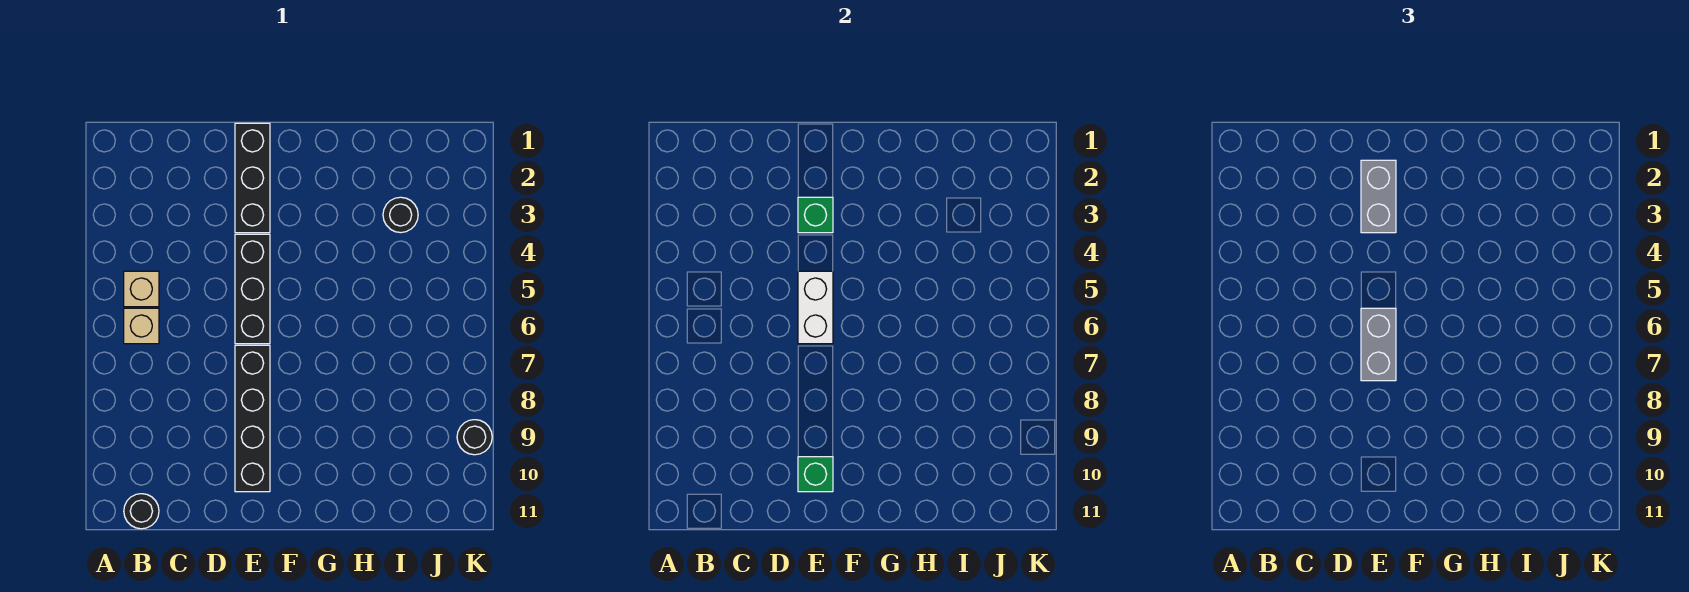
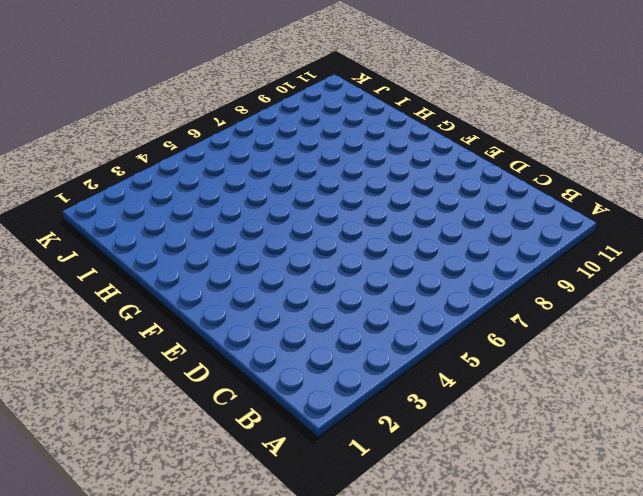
none -> tan brick B5 level 1
none -> tan brick B6 level 1
none -> black round brick B11 level 1

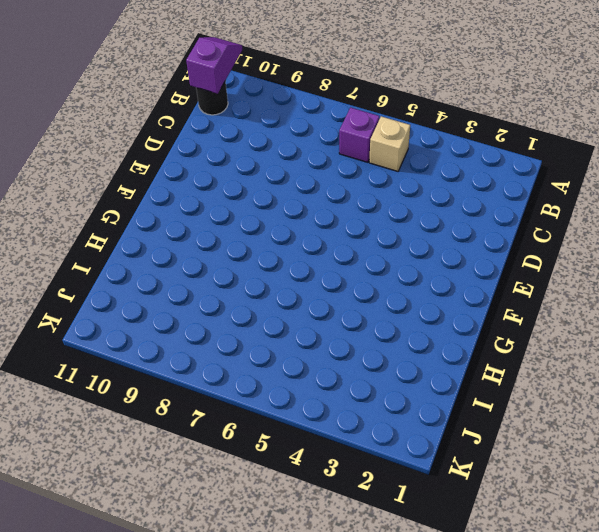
purple slope A11:B11 level 2 top B -> none
purple brick B6 level 1 -> tan brick B6 level 1
none -> black brick E1:E3 level 1
none -> black brick E4:E6 level 1
none -> black brick E7:E10 level 1

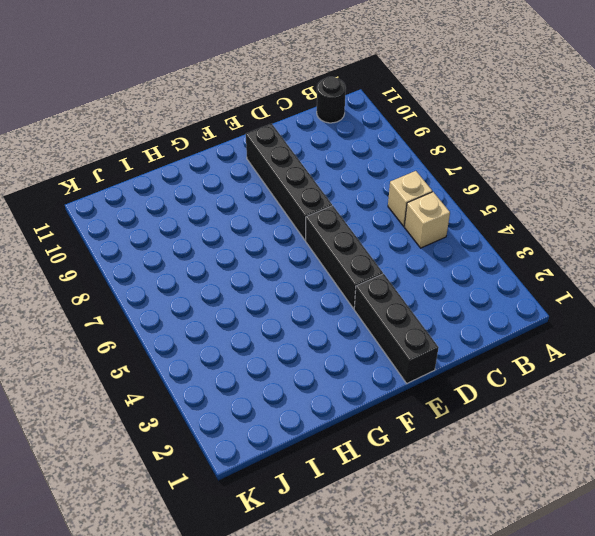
none -> black round brick I3 level 1
none -> black round brick K9 level 1
none -> green brick E3 level 2

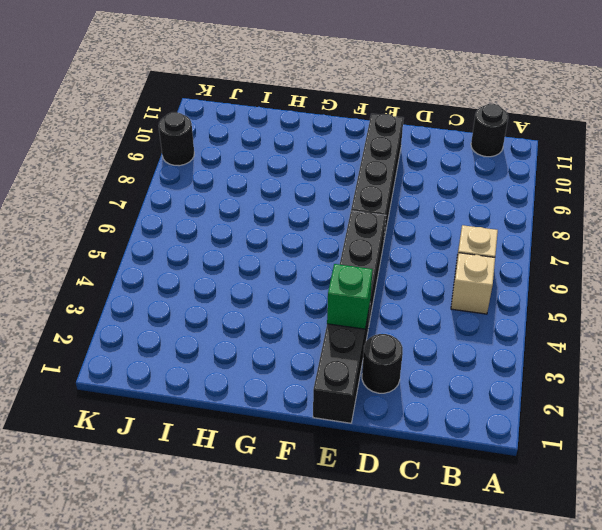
black round brick D2 level 1 -> black round brick I3 level 1
none -> white brick E5:E6 level 2
none -> green brick E10 level 2
none -> grey brick E2:E3 level 3

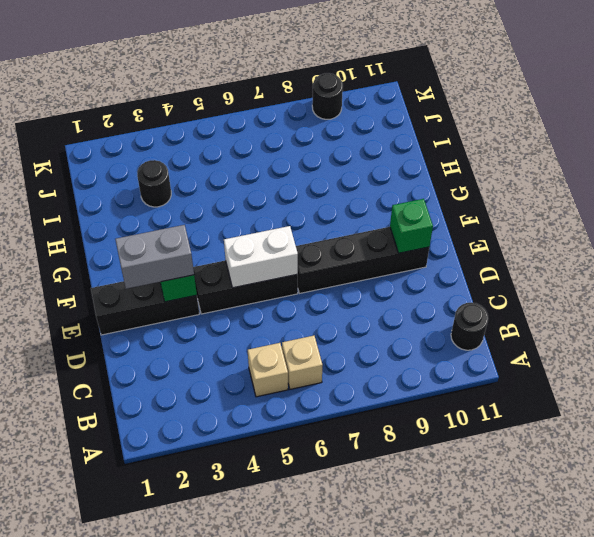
none -> grey brick E6:E7 level 3

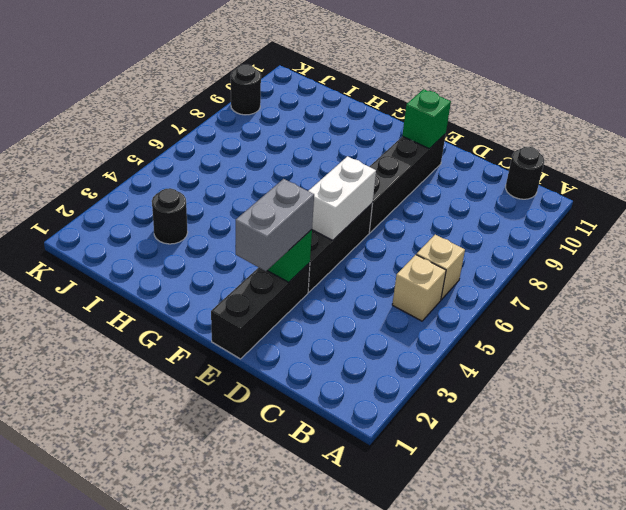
none -> grey brick E6:E7 level 3

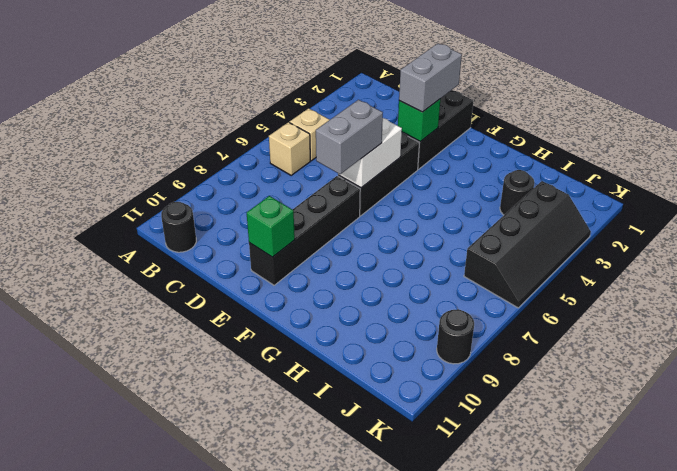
black slope J3:K6 level 1 top J -> none

